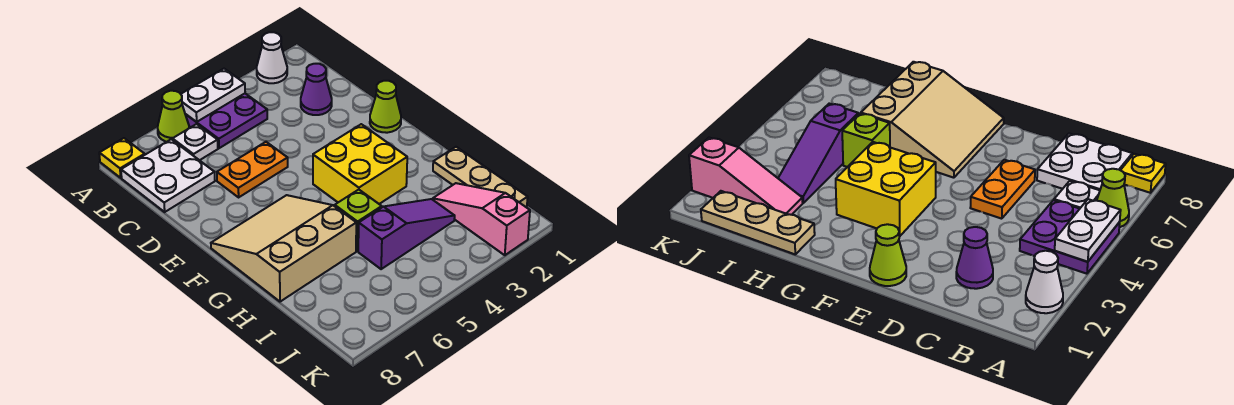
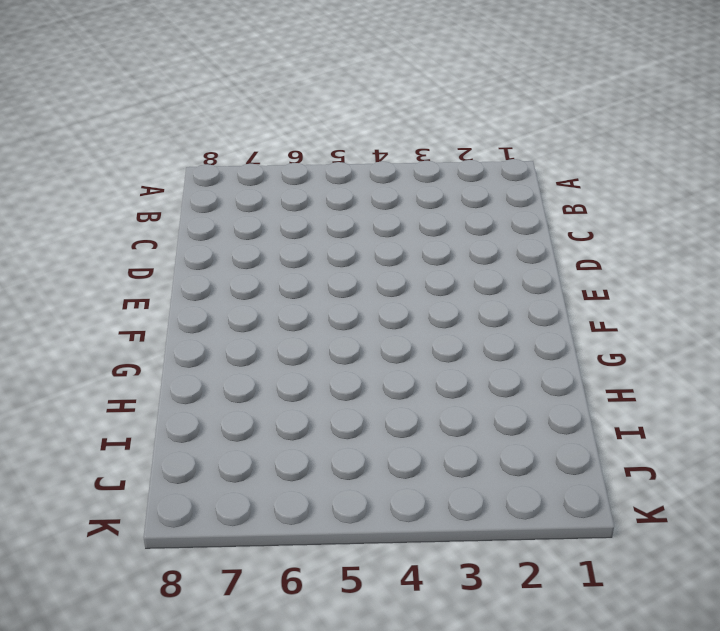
none -> white cone A2 level 1
none -> purple plate A4:B5 level 1
none -> lime cone A6 level 1

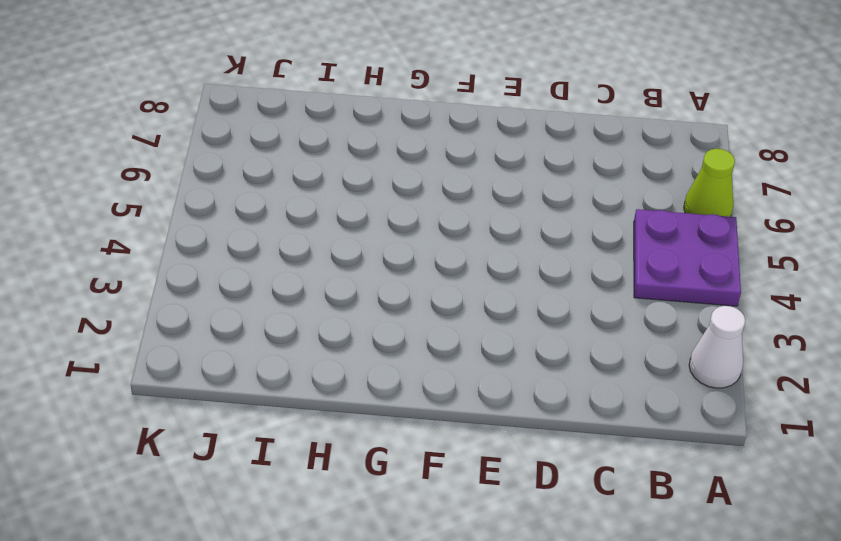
none -> yellow plate A8 level 1
none -> white plate B6 level 1
none -> white plate B7:C8 level 1

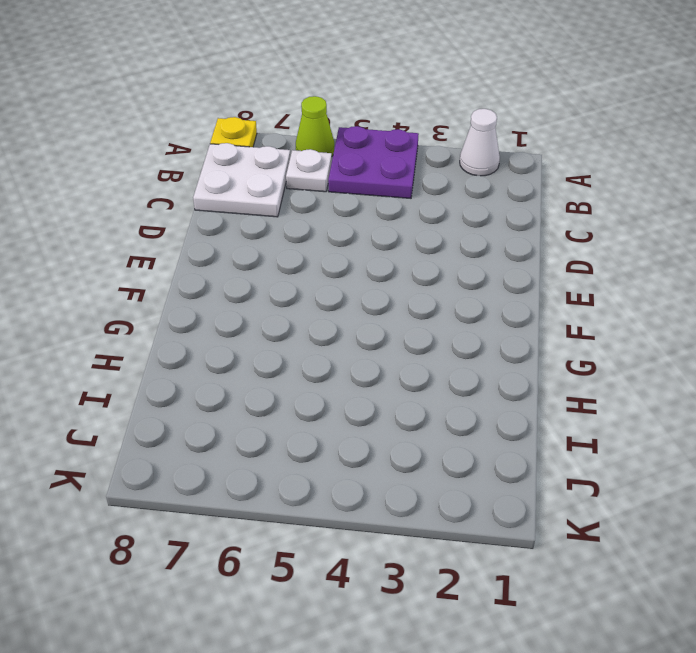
none -> purple cone C2 level 1
none -> orange plate D5:D6 level 1
none -> lime cone E1 level 1

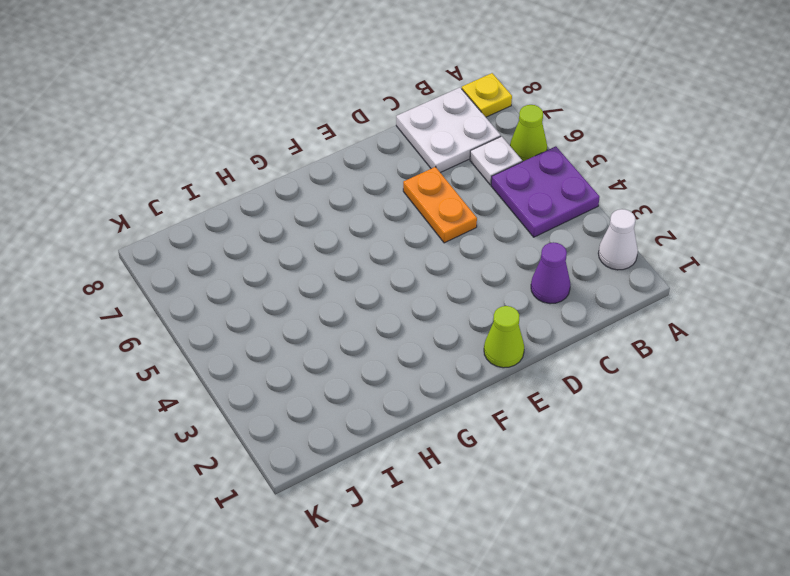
none -> yellow brick F3:G4 level 1
none -> tan slope F6:H8 level 1 top H
none -> tan plate H1:J1 level 1

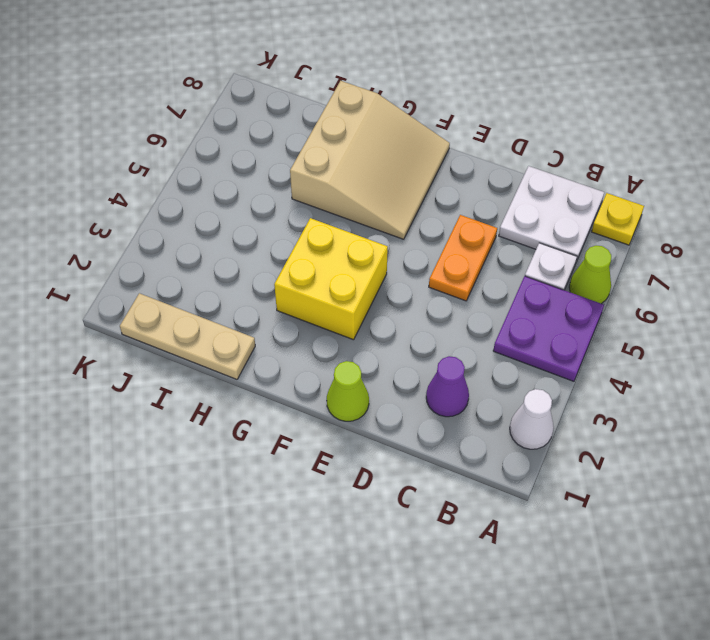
none -> lime brick H5 level 1
none -> pink slope I2:K2 level 1 top K
none -> purple slope I3:I5 level 1 top 5

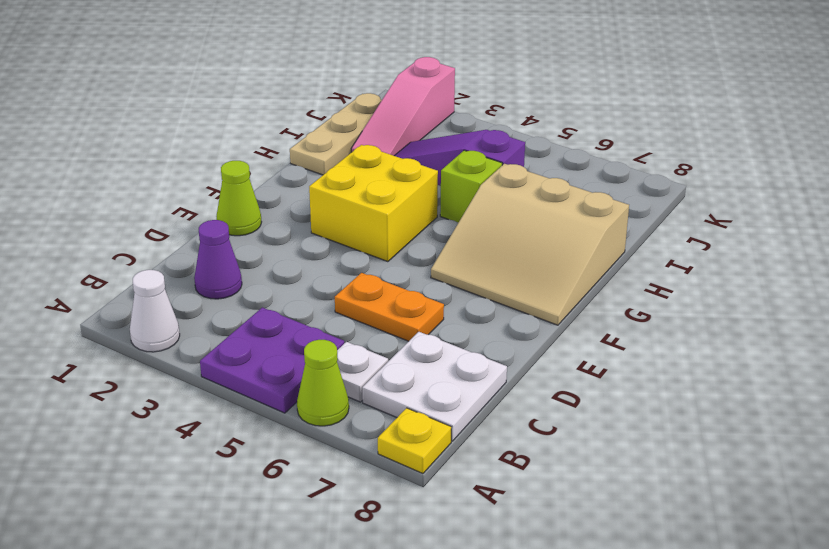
none -> white plate A4:A5 level 2

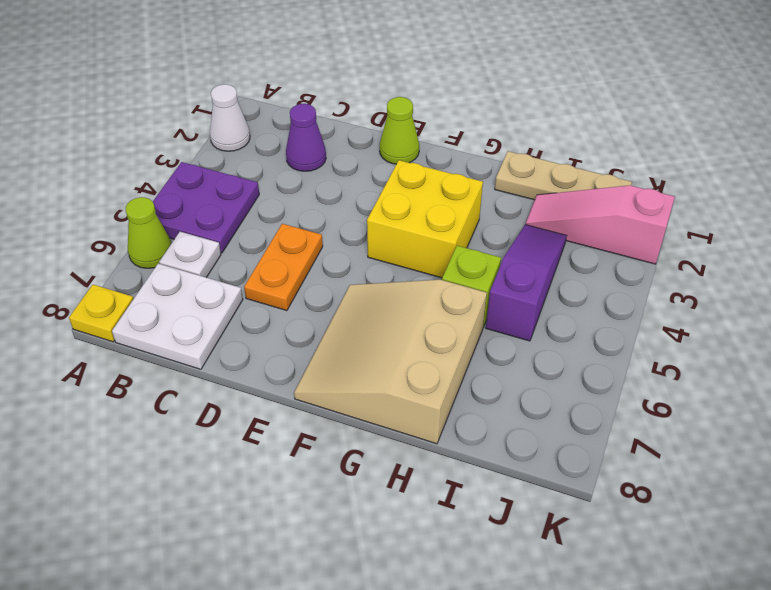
none -> white plate A4:A5 level 2

